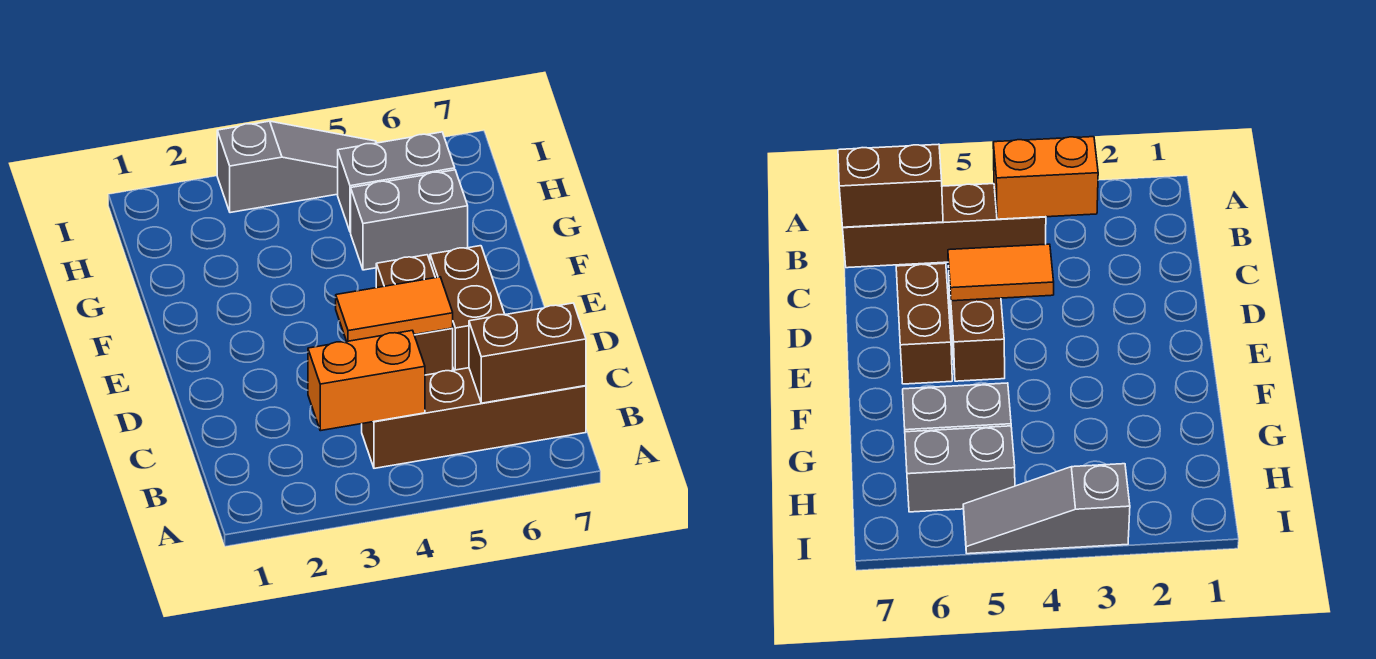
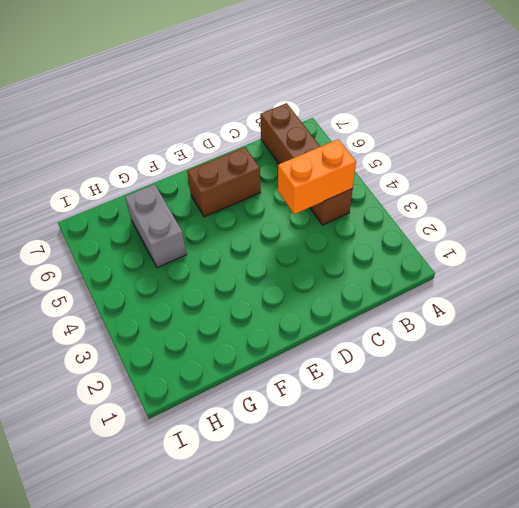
orange brick B4:C4 level 2 -> orange brick B3:B4 level 2
none -> brown brick D5:E5 level 1
none -> grey brick H5:H6 level 1

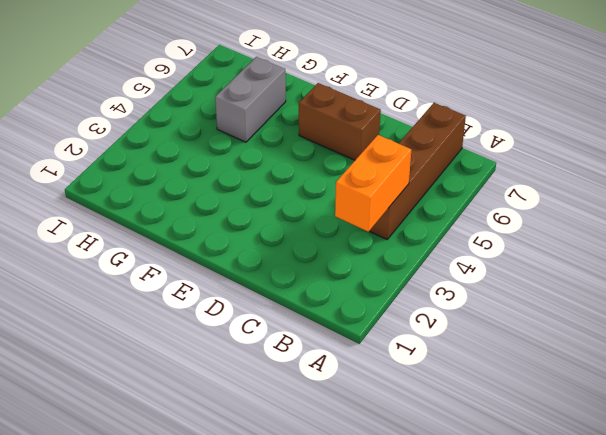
none -> brown brick D5:E5 level 1
none -> grey brick H5:H6 level 1

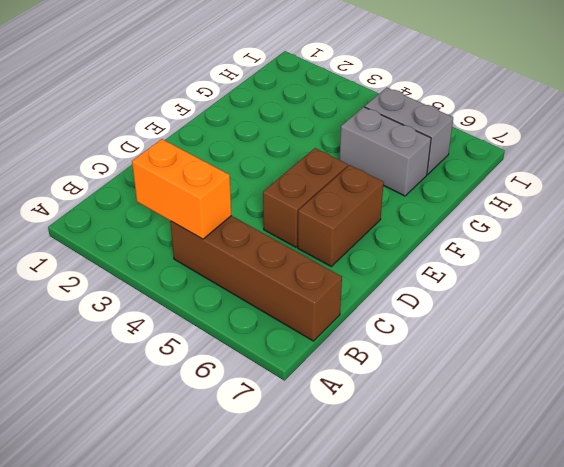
none -> grey slope I3:I5 level 1 top 3
none -> brown brick B6:B7 level 2

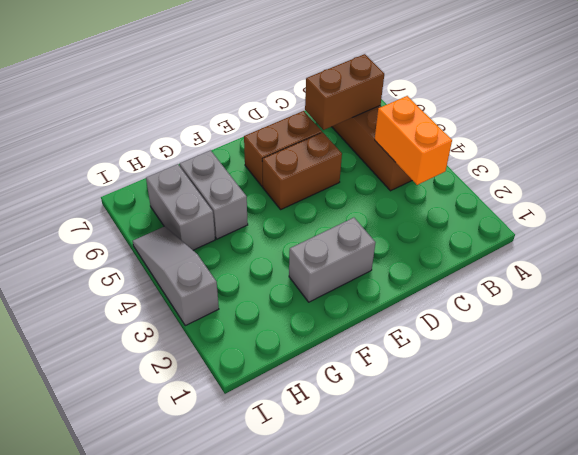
brown brick B6:C6 level 2 -> brown brick B6:B7 level 2
grey brick E2:F2 level 1 -> none
none -> orange tile D4:D5 level 2

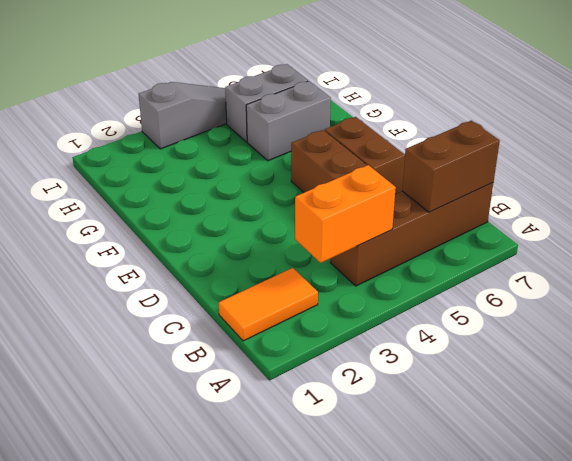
orange tile B1:B2 level 1 -> orange tile D4:D5 level 2

